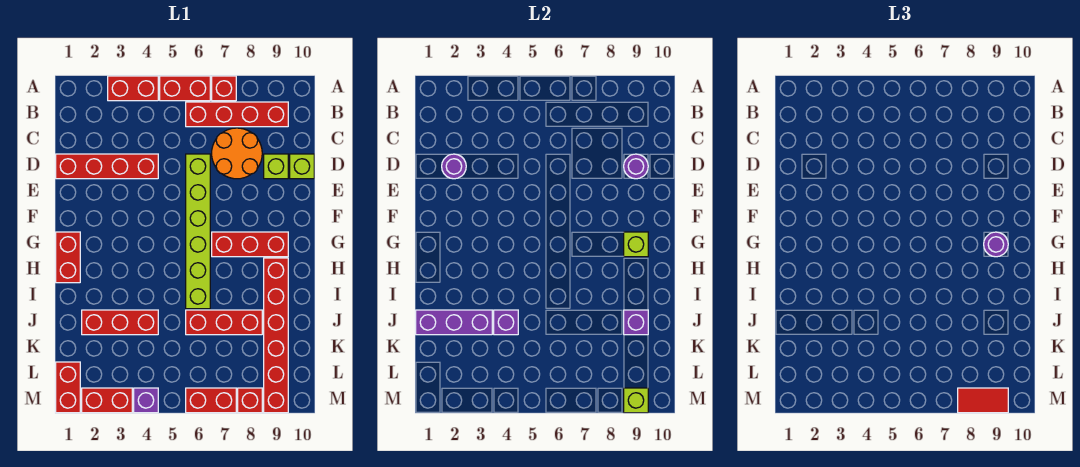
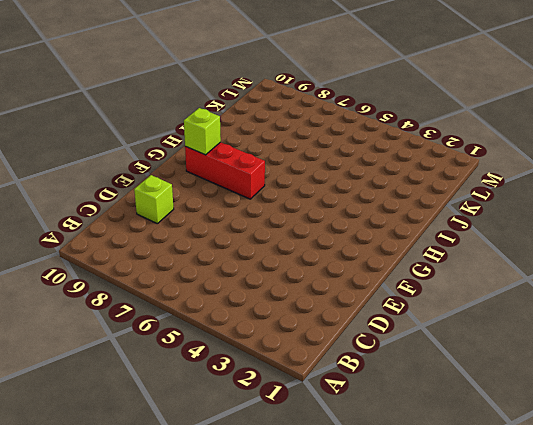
none -> red brick A3:A4 level 1
none -> red brick A5:A6 level 1
none -> red brick A7 level 1

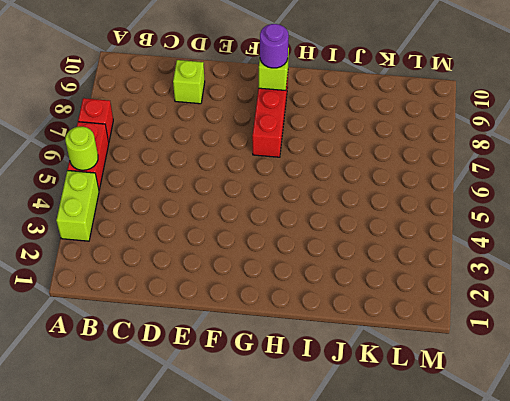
lime brick A3:A4 level 1 -> red brick A3:A4 level 1
lime round brick A5 level 2 -> none
none -> red brick B6:B9 level 1
none -> orange round brick C7:D8 level 1
none -> red brick D1:D4 level 1

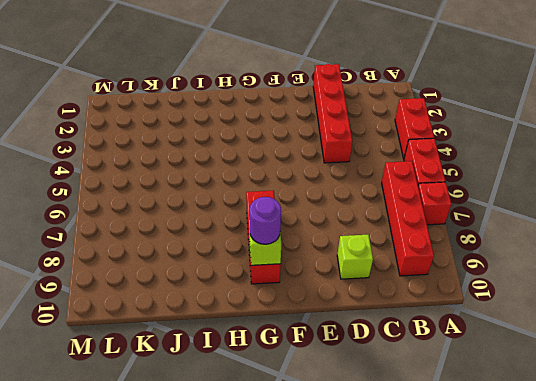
none -> orange round brick C7:D8 level 1
none -> lime brick D6:I6 level 1
none -> lime brick D10 level 1

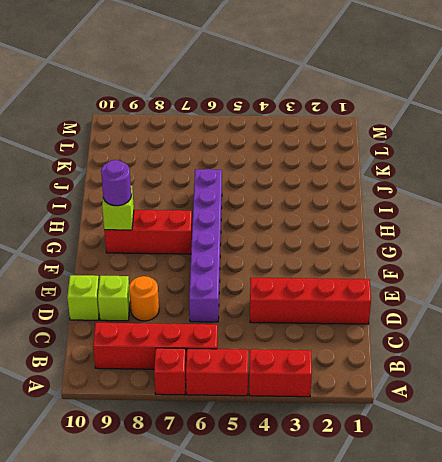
purple brick D6:I6 level 1 -> lime brick D6:I6 level 1
orange round brick D8 level 1 -> orange round brick C7:D8 level 1
none -> red brick G1:H1 level 1
none -> red brick H9:M9 level 1
none -> red brick J2:J4 level 1

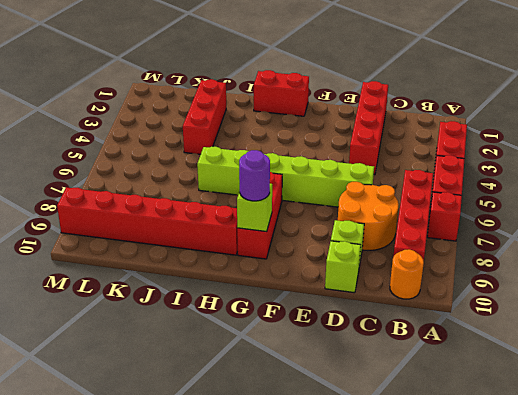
orange round brick B10 level 1 -> none
none -> red brick J6:J8 level 1
none -> red brick L1:M1 level 1
none -> red brick M2:M3 level 1

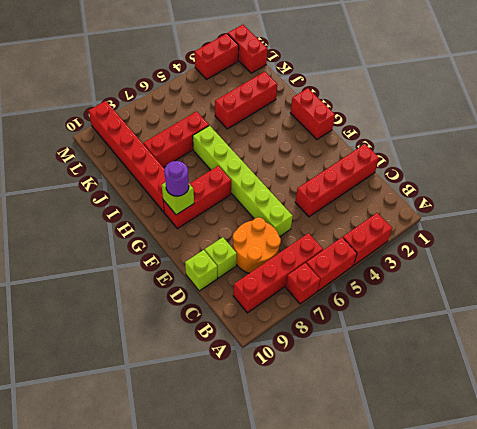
none -> purple brick M4 level 1
none -> red brick M6:M7 level 1
none -> red brick M8 level 1

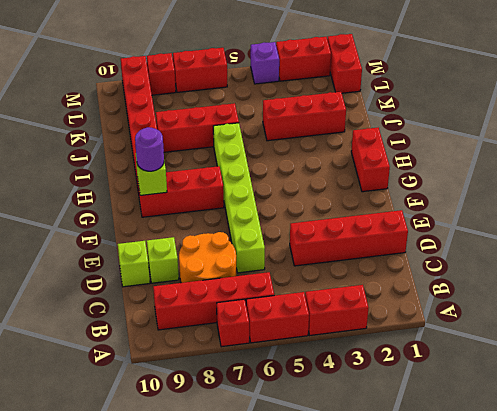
none -> purple round brick D2 level 2
none -> purple round brick D9 level 2
none -> purple brick J1:J3 level 2

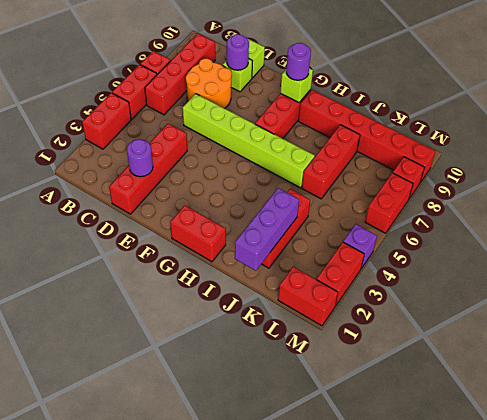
none -> purple brick J4 level 2
none -> purple brick J9 level 2
none -> lime brick M9 level 2

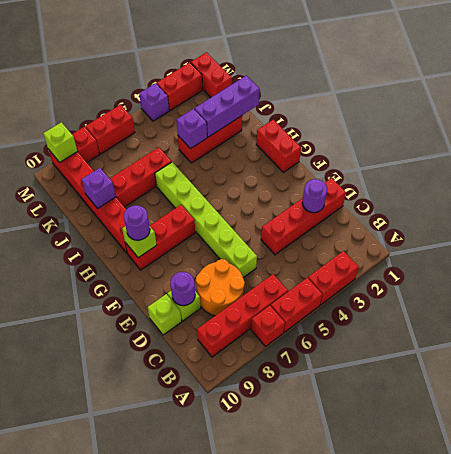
none -> red tile M8:M9 level 3

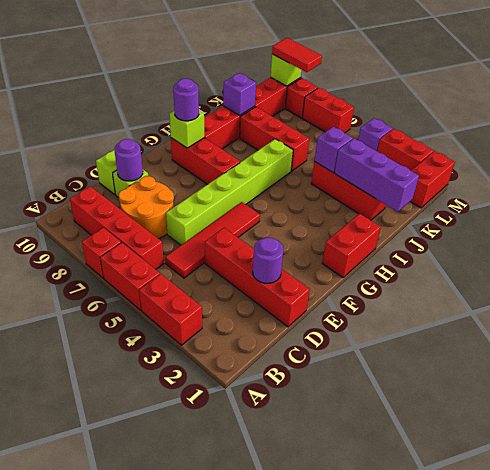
red tile C5:F5 level 1 -> none

